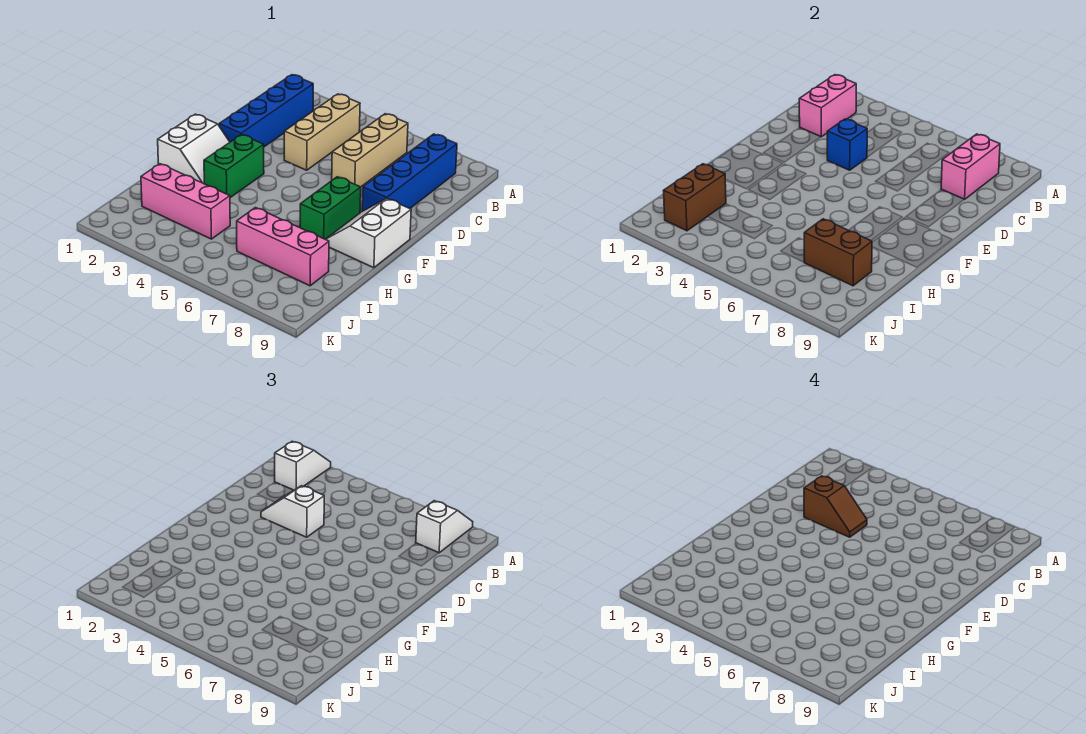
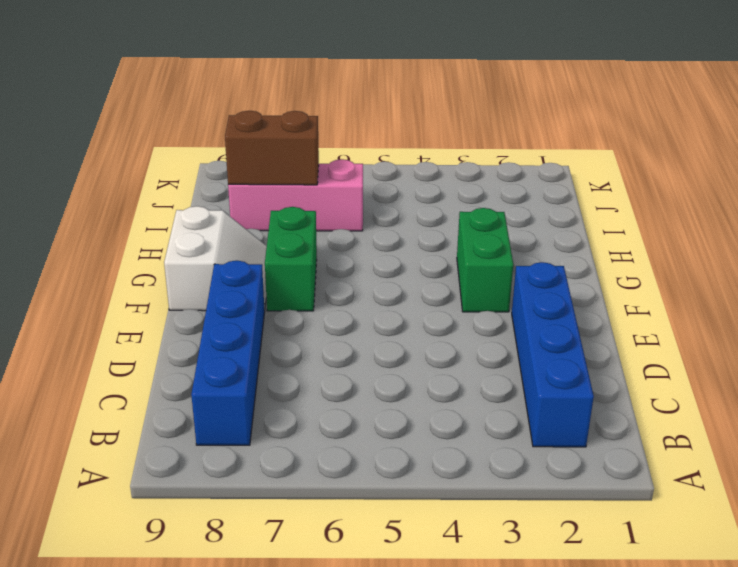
none -> tan brick B4:D4 level 1
none -> tan brick B6:D6 level 1
none -> white slope F1:G2 level 1 top 1

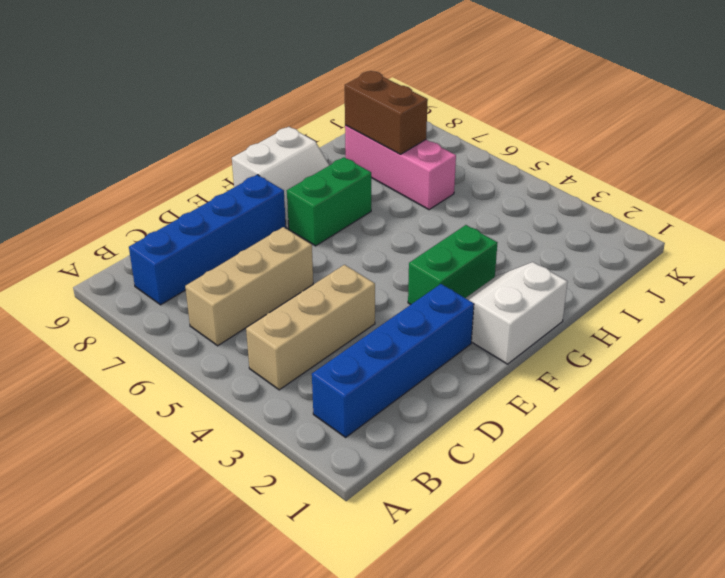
none -> pink brick I2:I4 level 1
none -> pink brick B2:C2 level 2
none -> pink brick B8:C8 level 2

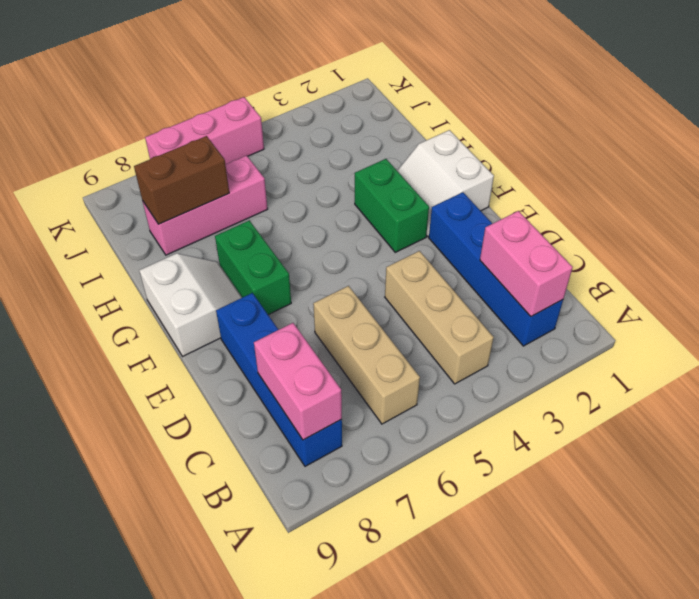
pink brick K5:K7 level 1 -> pink brick I2:I4 level 1
none -> blue brick D4 level 2
none -> brown brick I2:J2 level 2
none -> white slope A2:B2 level 3 top B

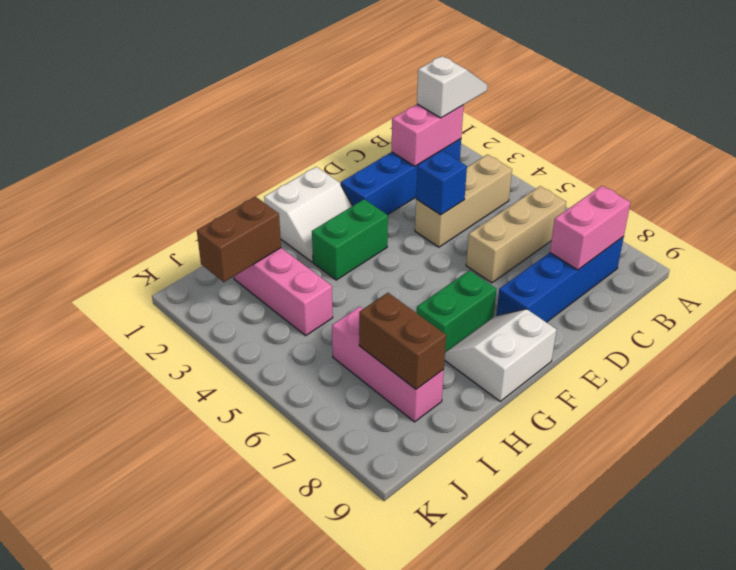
none -> white slope A8:B8 level 3 top B
none -> white slope D3:D4 level 3 top 4
none -> brown slope D3:D4 level 4 top 3

